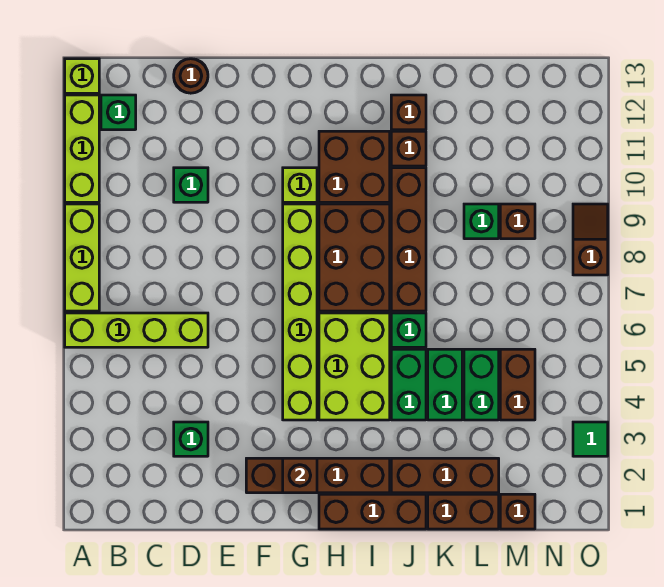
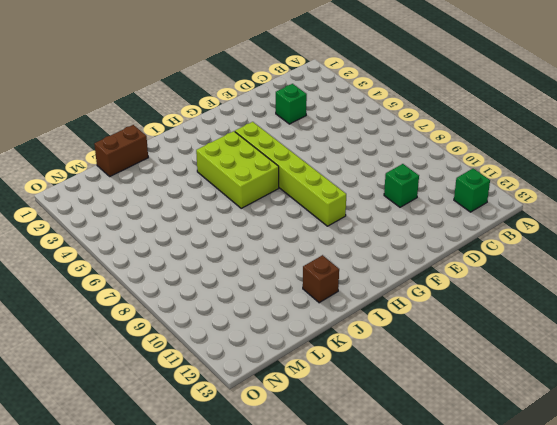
none -> lime brick A6:D6 level 1
none -> lime brick A7:A9 level 1
none -> lime brick A10:A12 level 1
none -> lime brick A13 level 1

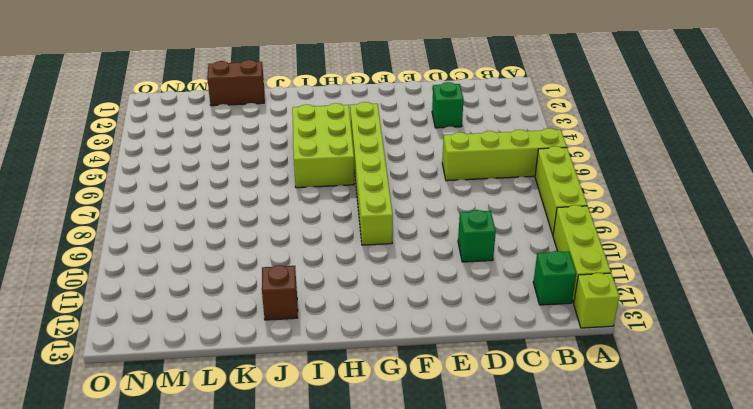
none -> brown round brick D13 level 1
none -> brown brick F2:I2 level 1
none -> lime brick G10 level 1
none -> brown brick H1:J1 level 1

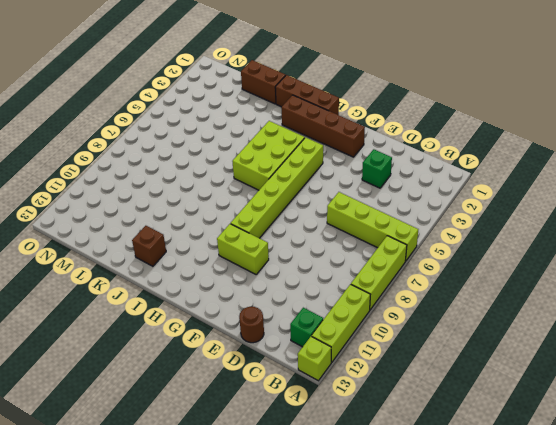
lime brick F10:G10 level 1 -> lime brick G10 level 1
none -> green brick D10 level 1
none -> brown brick H7:I9 level 1
none -> brown brick H10:I11 level 1
none -> brown brick J2:L2 level 1

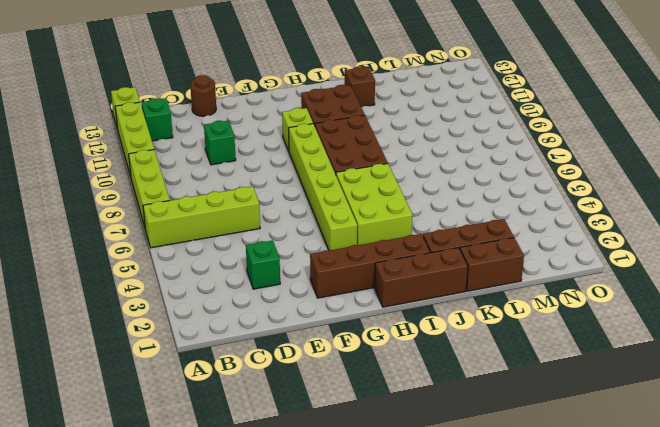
none -> green brick J4:J5 level 1
none -> green brick J6 level 1
none -> brown brick J7:J10 level 1
none -> brown brick J11 level 1

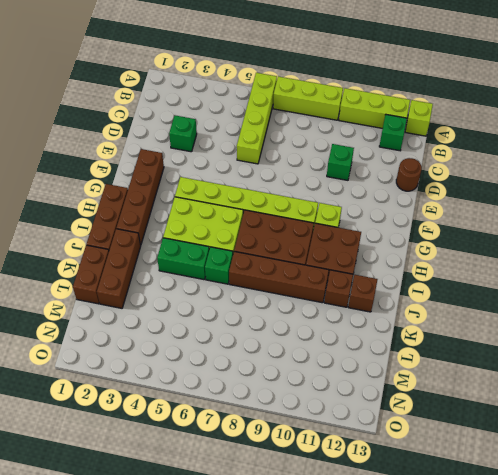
none -> green brick K4:K5 level 1
none -> green brick L4:L5 level 1
none -> green brick L9 level 1
none -> brown brick M1 level 1

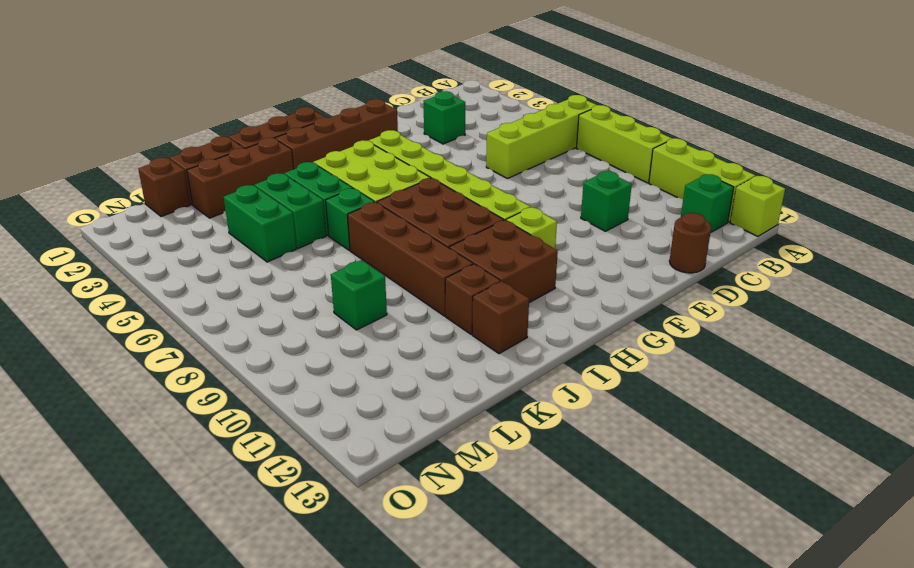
none -> brown brick M4:M5 level 1
none -> brown brick M9 level 1
none -> green tile O3 level 1
none -> brown slope O8:O9 level 1 top 8

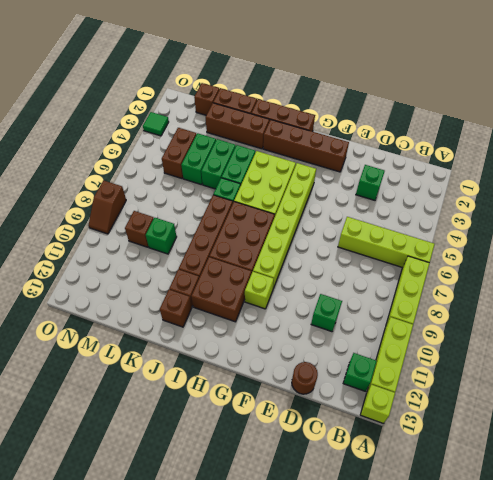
none -> brown brick G2 level 2

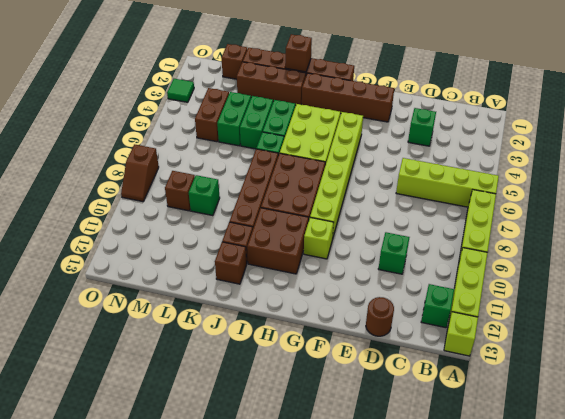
brown brick J1 level 2 -> brown brick G2 level 2

